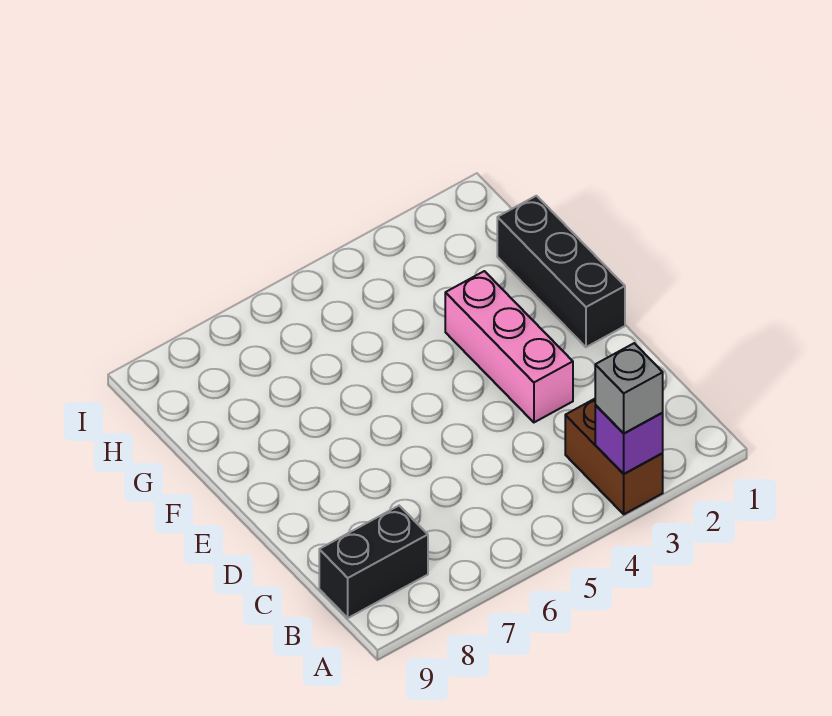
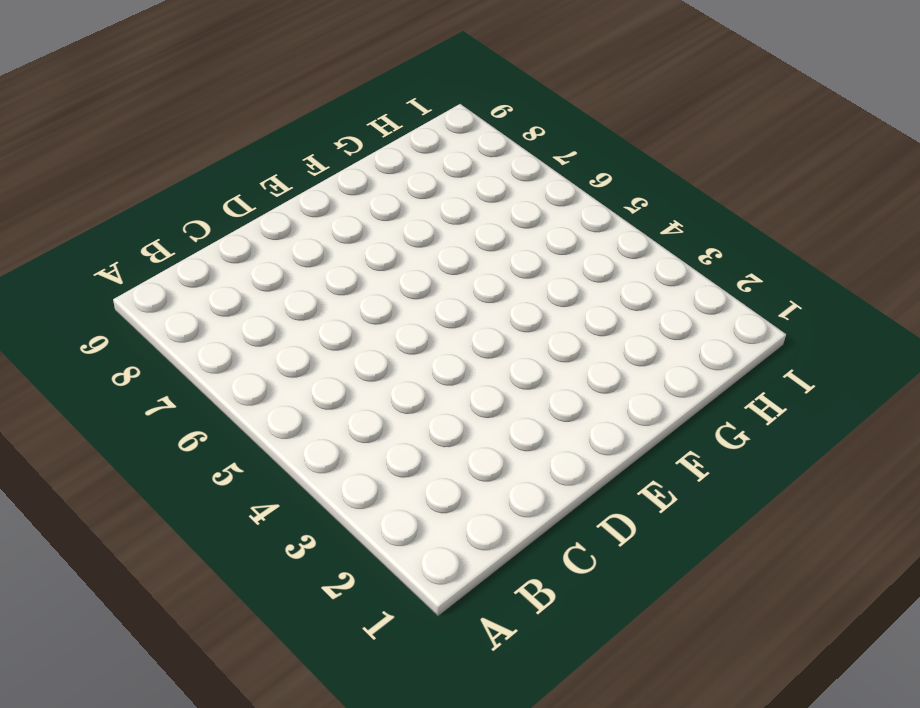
none -> brown brick A3:B3 level 1
none -> black brick B8:B9 level 1

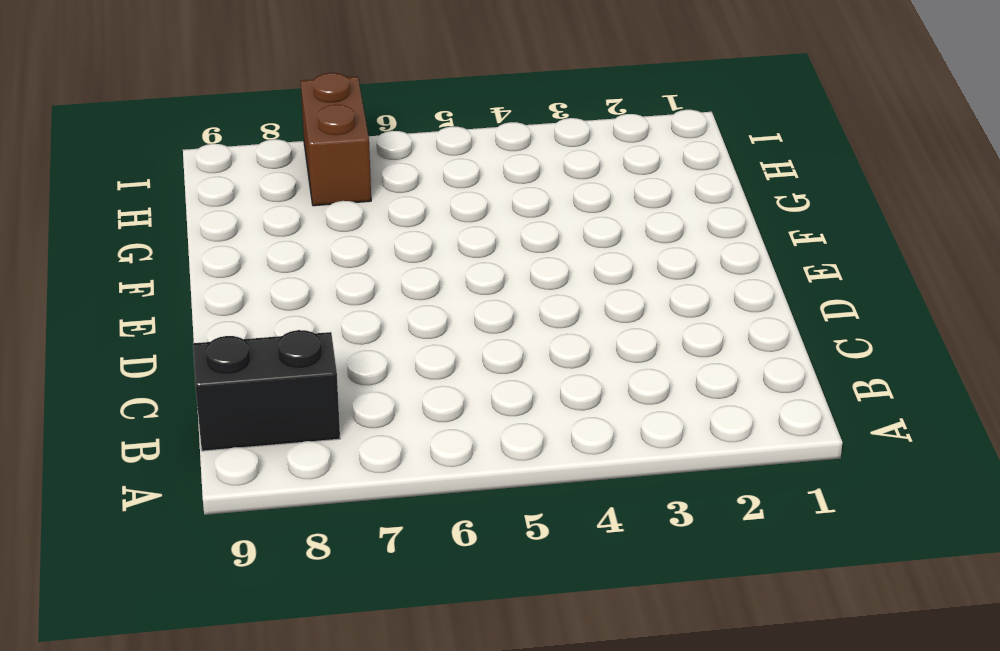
brown brick H7:I7 level 1 -> brown brick A3:B3 level 1
none -> pink brick D3:F3 level 1
none -> black brick E1:G1 level 1

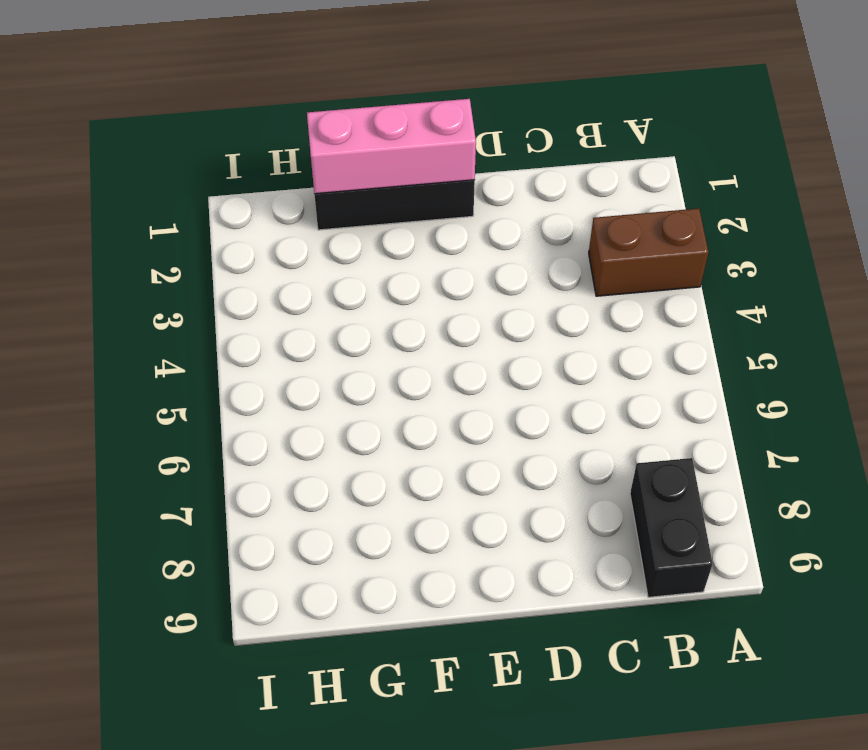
pink brick E1:G1 level 2 -> pink brick D3:F3 level 1
none -> purple brick A3 level 2
none -> grey brick A3 level 3

